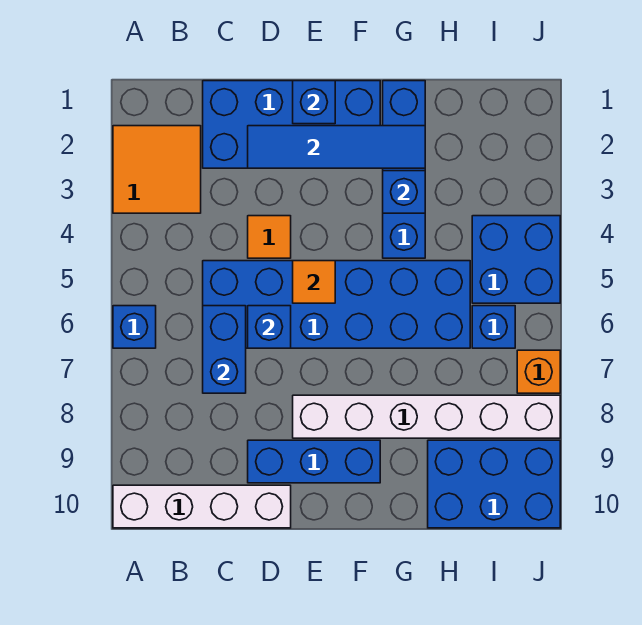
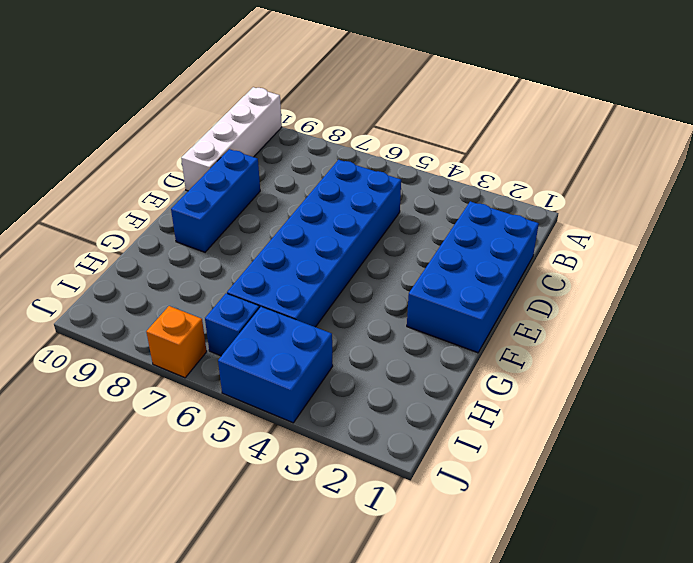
none -> orange tile A2:B3 level 1
none -> blue brick A6 level 1
none -> orange tile D4 level 1

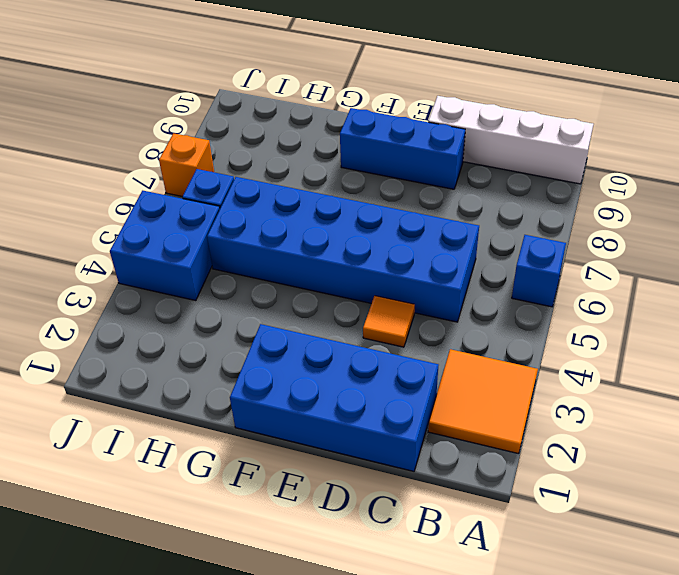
none -> white brick E8:J8 level 1
none -> blue brick G1:G4 level 1
none -> blue brick H9:J10 level 1

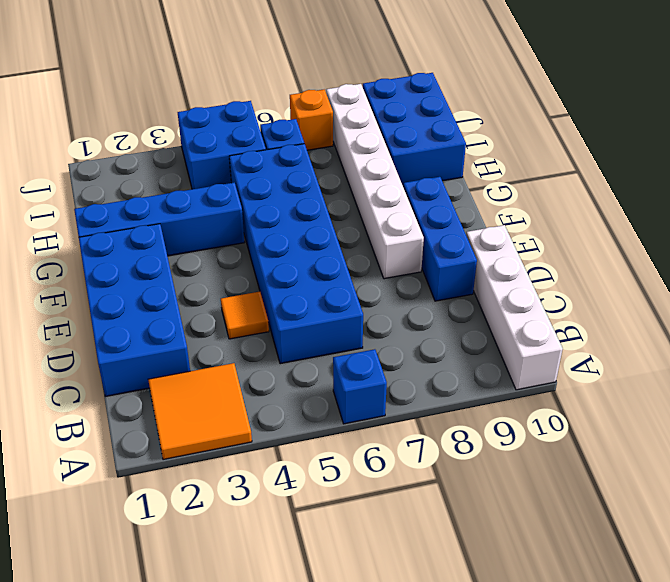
none -> blue brick C6:C7 level 2
none -> blue tile D2:G2 level 2
none -> blue brick D6 level 2

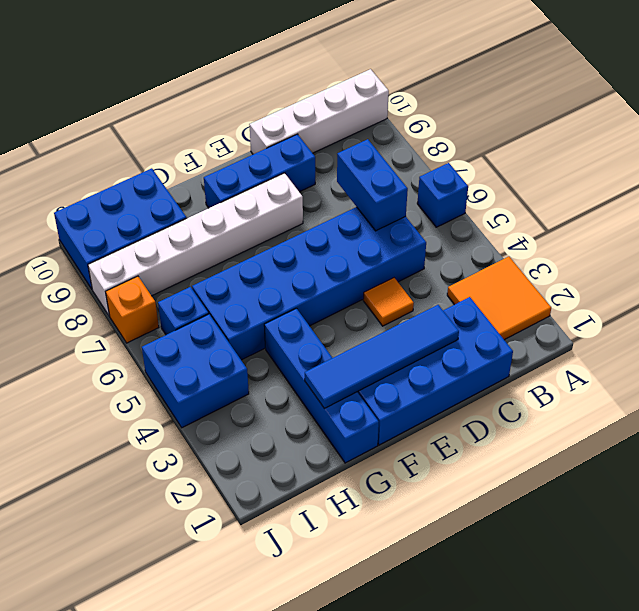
none -> blue brick D6 level 2
none -> blue brick E1 level 2
none -> orange tile E5 level 2

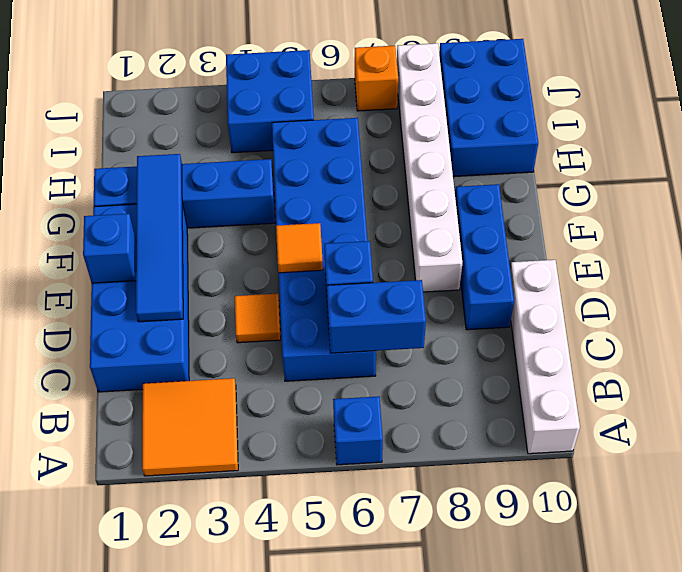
none -> blue brick I6 level 1
none -> blue brick G3 level 2

